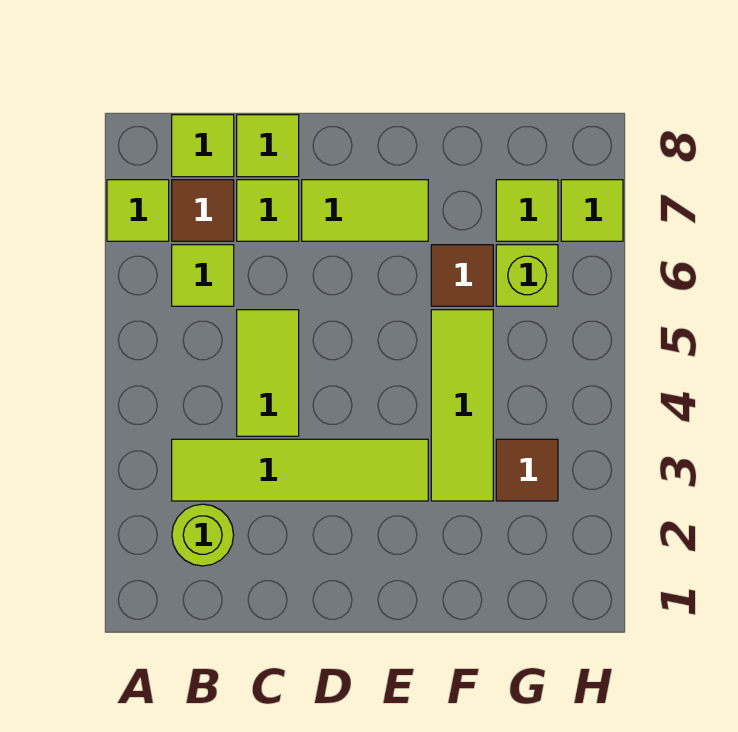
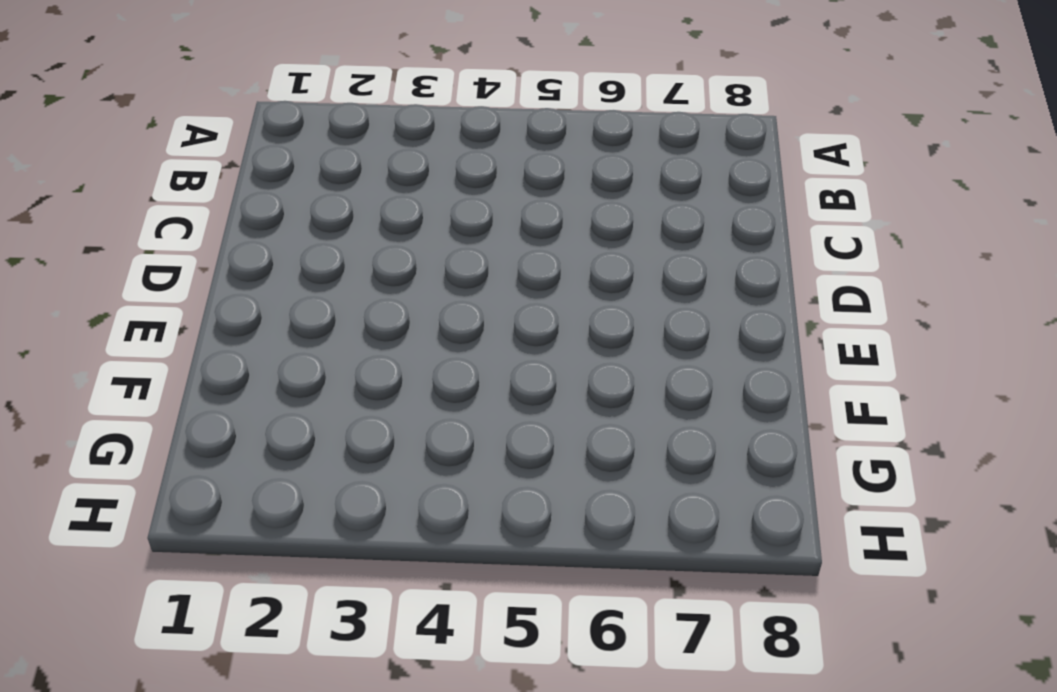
none -> lime tile A7 level 1
none -> lime round brick B2 level 1
none -> lime tile B3:E3 level 1

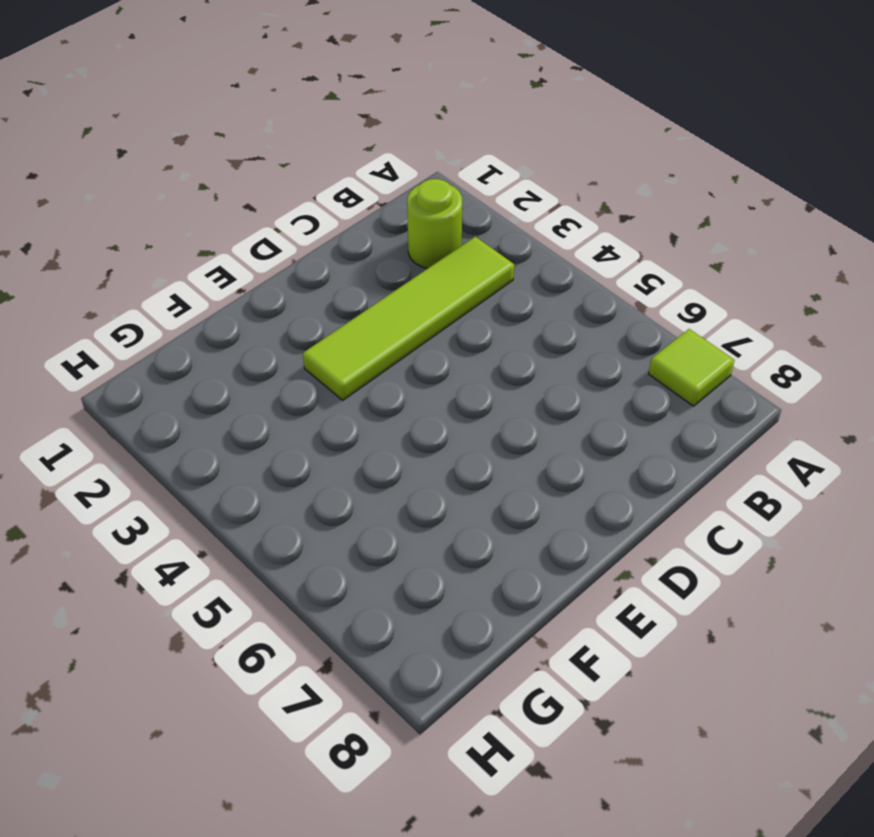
none -> lime tile B6 level 1
none -> brown tile B7 level 1
none -> lime tile B8 level 1

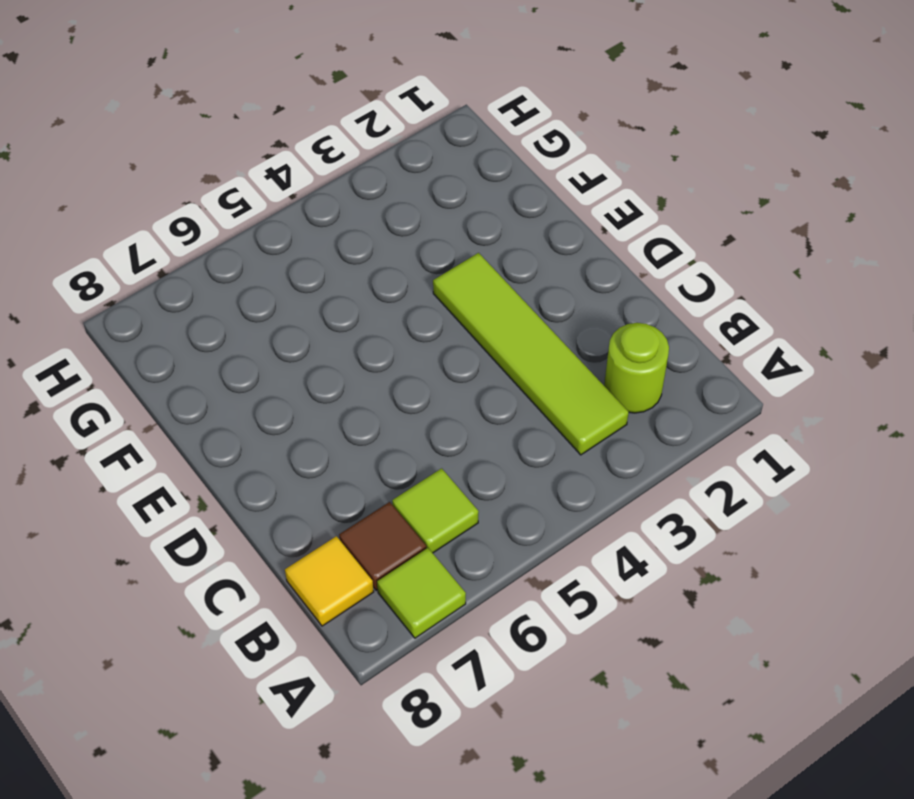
yellow tile B8 level 1 -> lime tile B8 level 1
none -> lime tile C4:C5 level 1
none -> lime tile C7 level 1
none -> lime tile C8 level 1

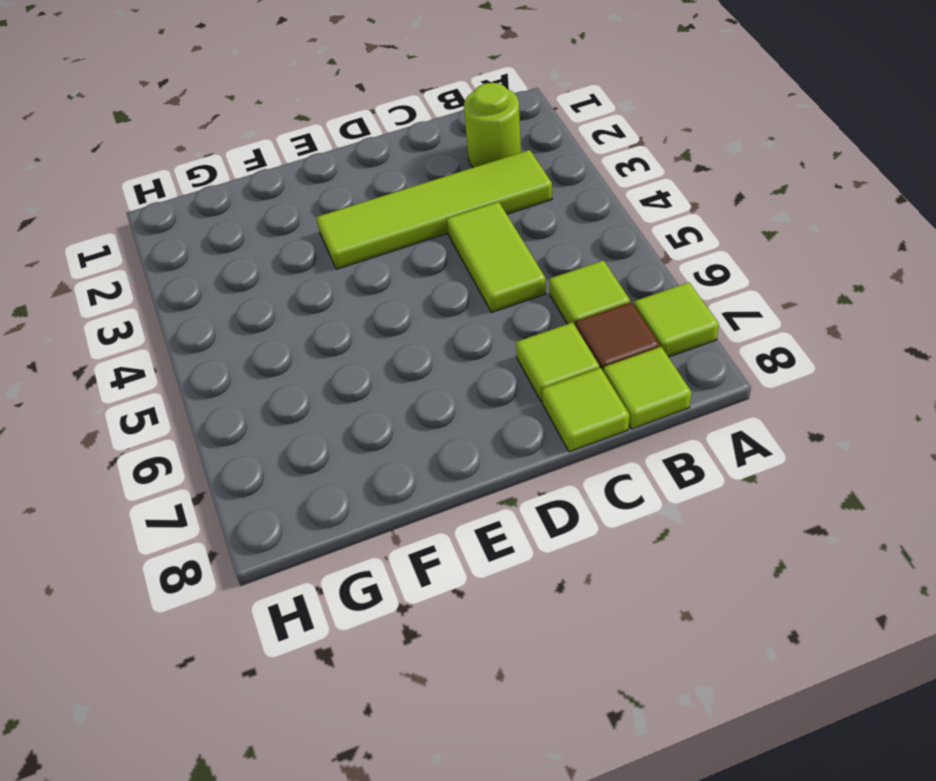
none -> lime tile D7:E7 level 1
none -> lime tile F3:F5 level 1
none -> brown tile F6 level 1

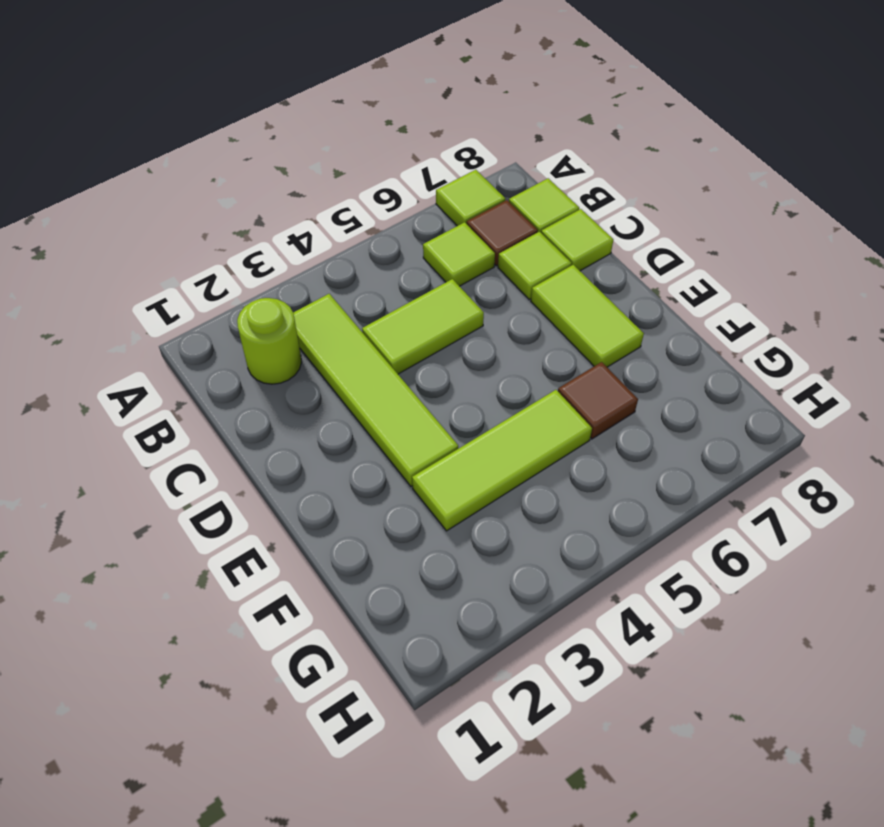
none -> brown tile G3 level 1
none -> lime brick G6 level 1
none -> lime tile G7 level 1

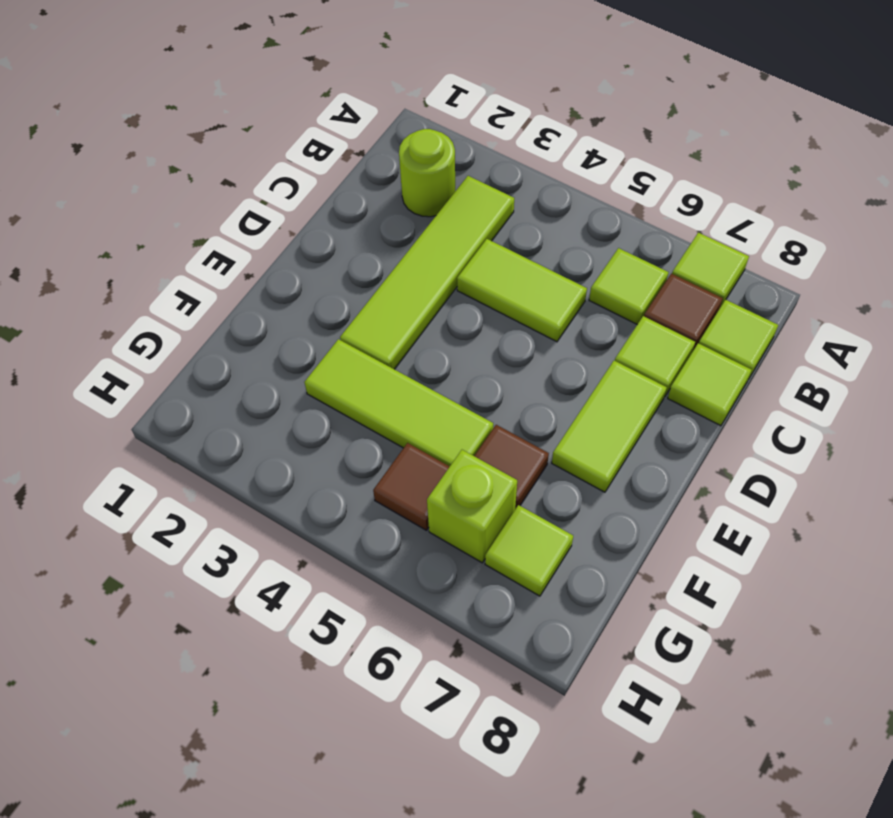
brown tile G5 level 1 -> brown tile G3 level 1
none -> lime tile H7 level 1

